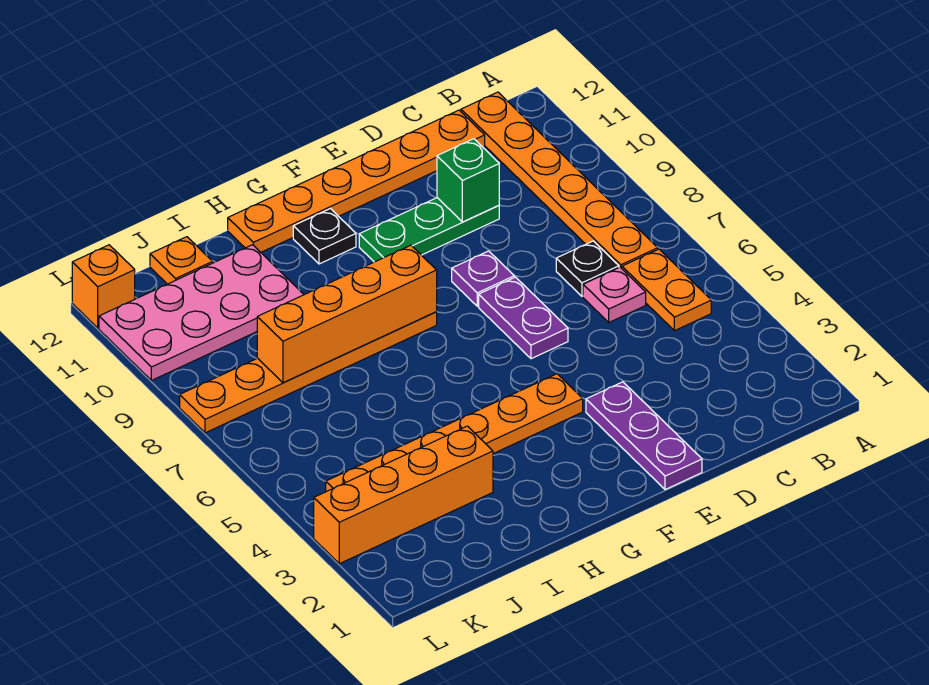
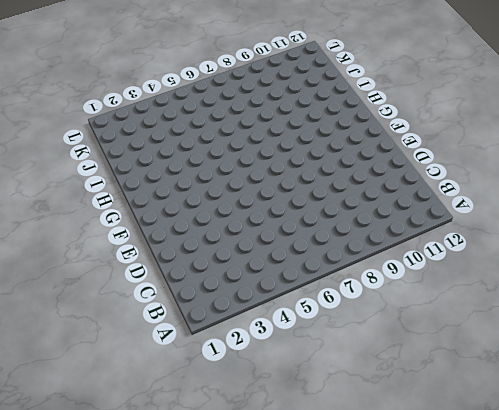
none -> orange plate B5:B6 level 1
none -> orange plate B7:B12 level 1
none -> pink plate C6 level 1

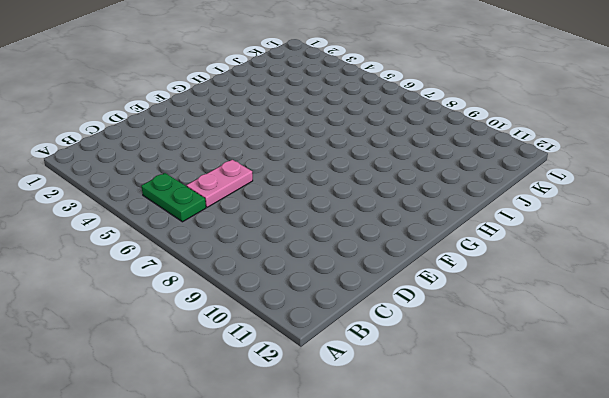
green plate B5:B6 level 1 -> orange plate B5:B6 level 1
pink plate C6:D6 level 1 -> pink plate C6 level 1
none -> orange plate B7:B12 level 1
none -> black plate C7 level 1
none -> orange plate C12:H12 level 1

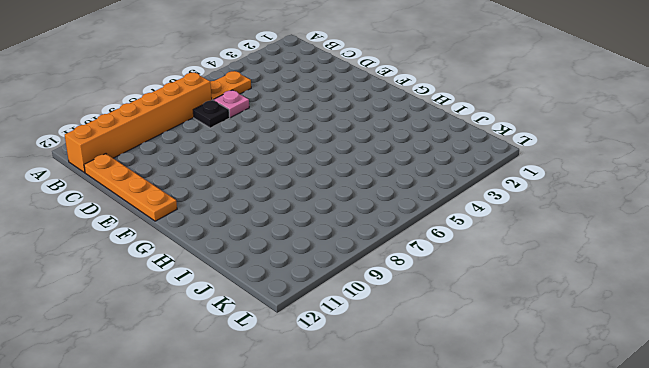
orange brick B7:B12 level 1 -> orange plate B7:B12 level 1
orange plate C12:F12 level 1 -> orange plate C12:H12 level 1
none -> green plate D10:F10 level 1
none -> purple plate E1:E3 level 1
none -> purple plate E6:E7 level 1

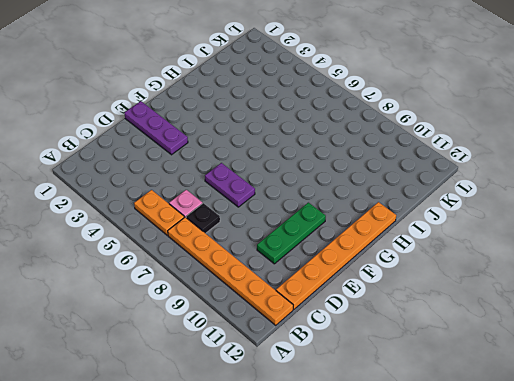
none -> purple plate E8 level 1
none -> orange plate F4:K4 level 1
none -> orange plate G8:L8 level 1

